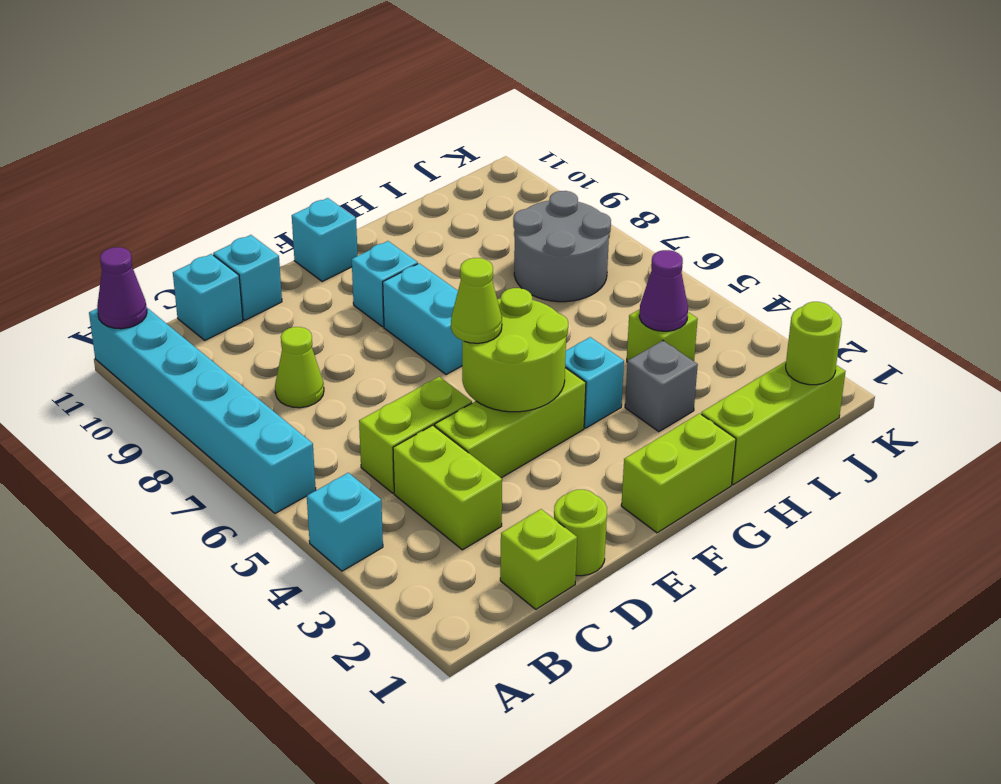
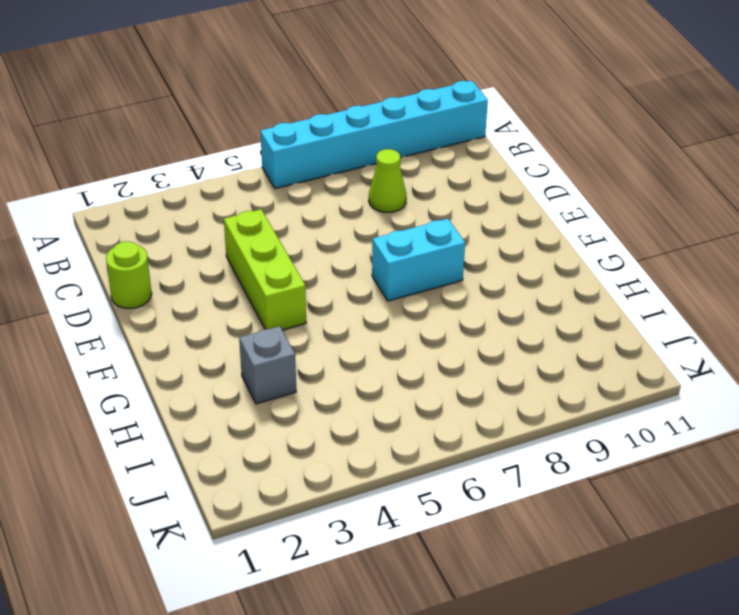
none -> cyan brick A4 level 1
none -> lime brick C1 level 1
none -> lime brick C3:C4 level 1

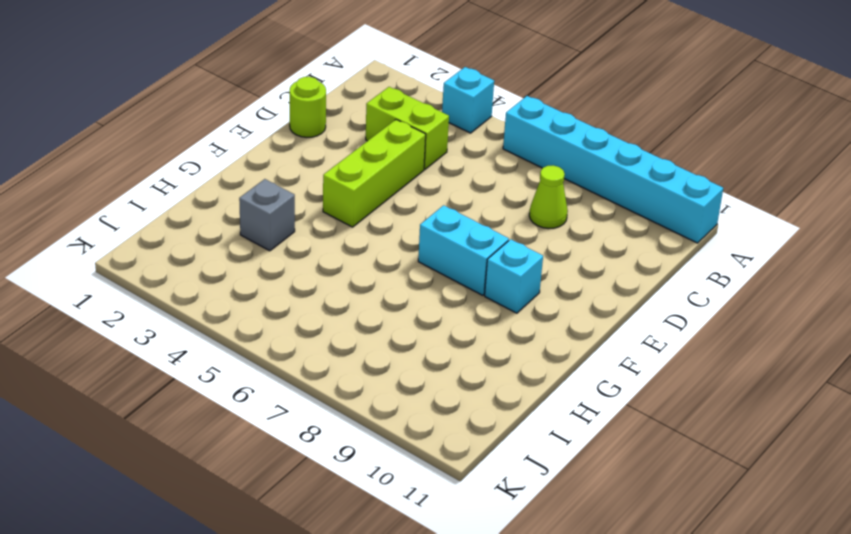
none -> lime brick C1 level 1
none -> lime brick C5:D5 level 1
none -> cyan brick C11 level 1

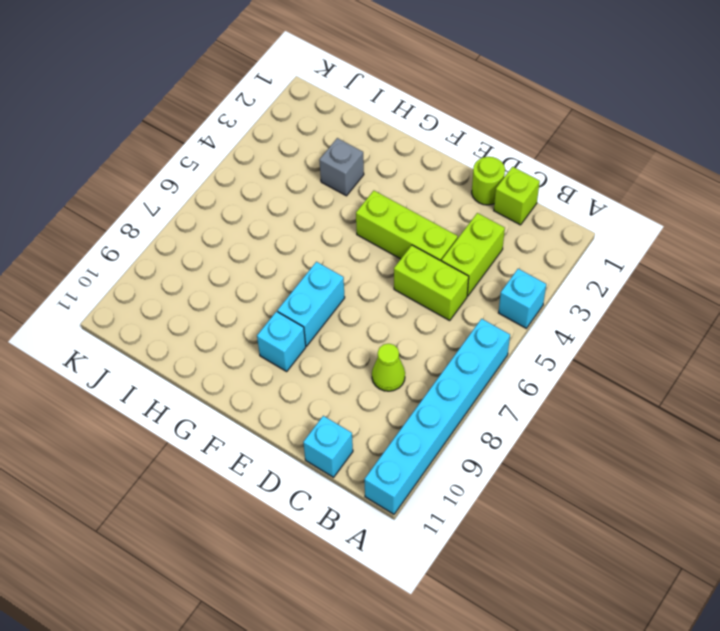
none -> cyan brick D11 level 1
none -> lime brick F1:G1 level 1
none -> cyan brick F11 level 1

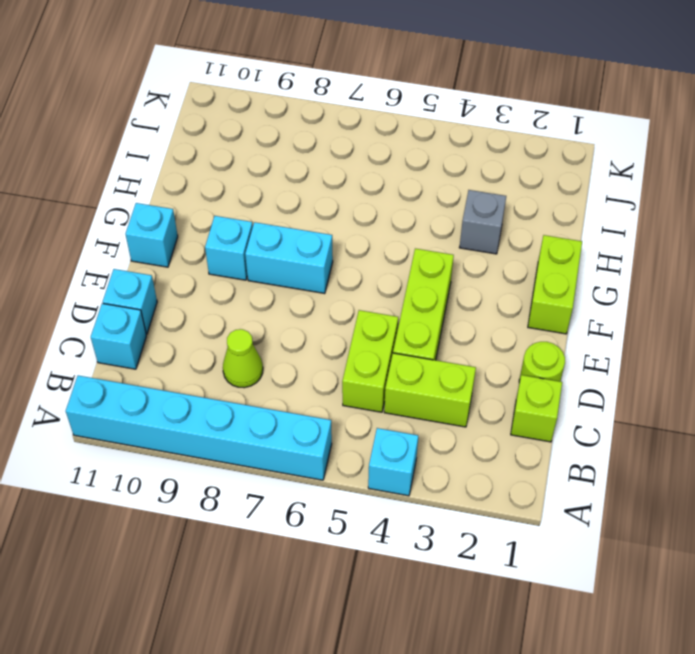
none -> cyan brick G4 level 1
none -> lime brick H1:J1 level 1
none -> lime brick I4 level 1

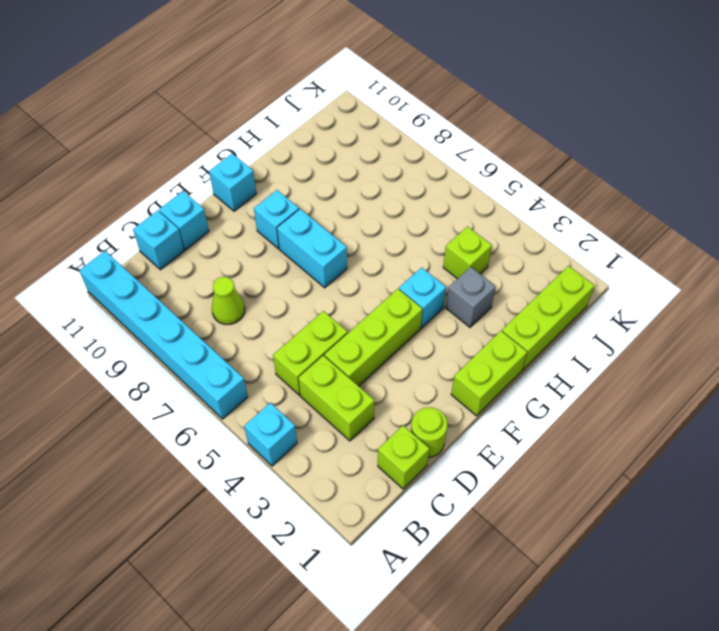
none -> grey round brick I7:J8 level 1
none -> purple cone A11 level 2
none -> lime round brick E4:F5 level 2

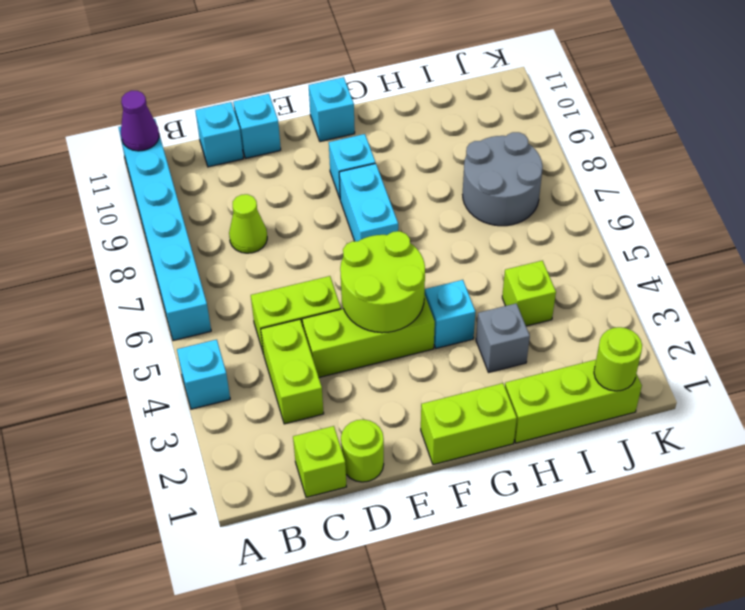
none -> purple cone I4 level 2
none -> lime cone E5 level 3

